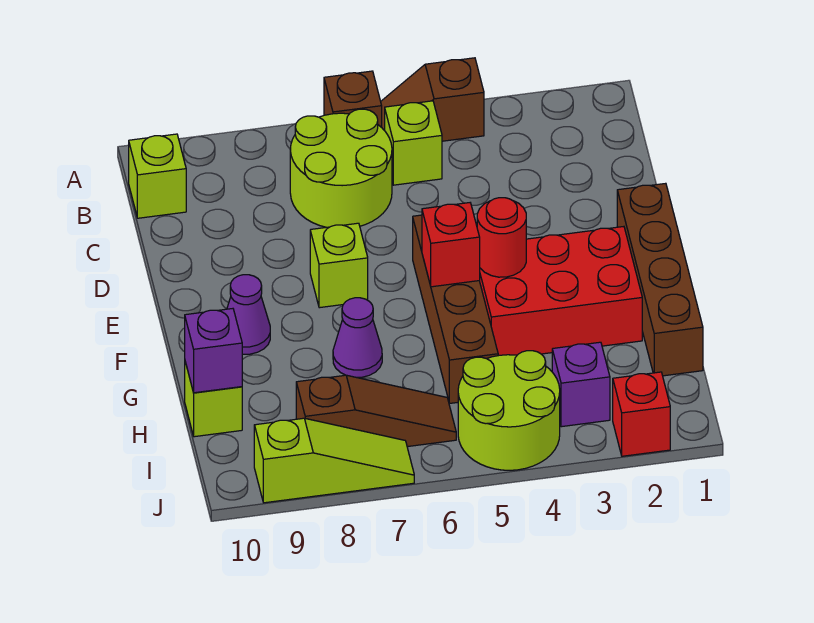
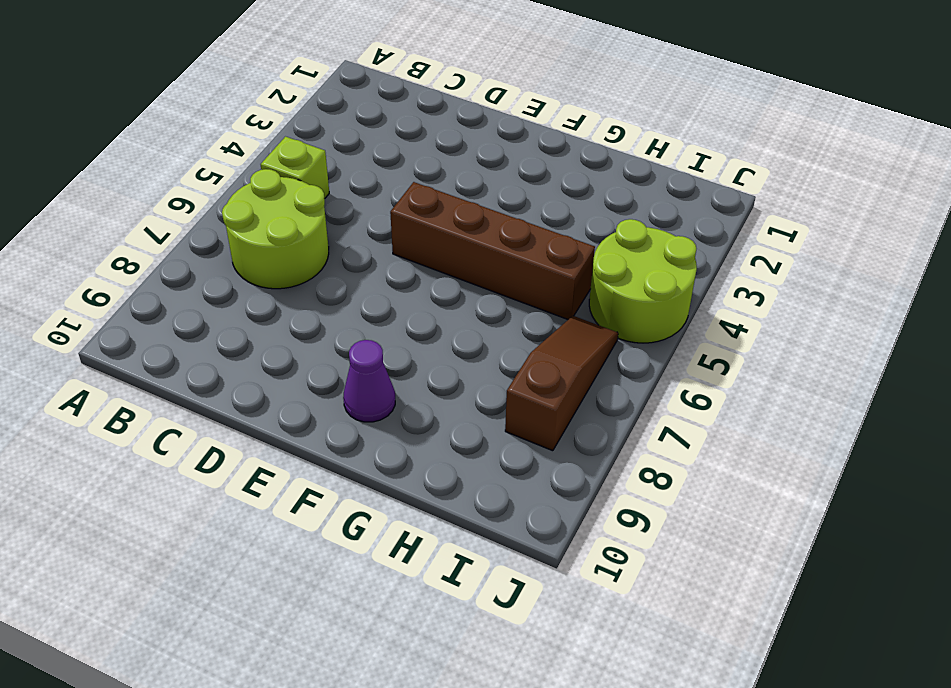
none -> brown slope A4:A5 level 1 top 4
none -> brown brick A6 level 1
none -> lime brick B10 level 1

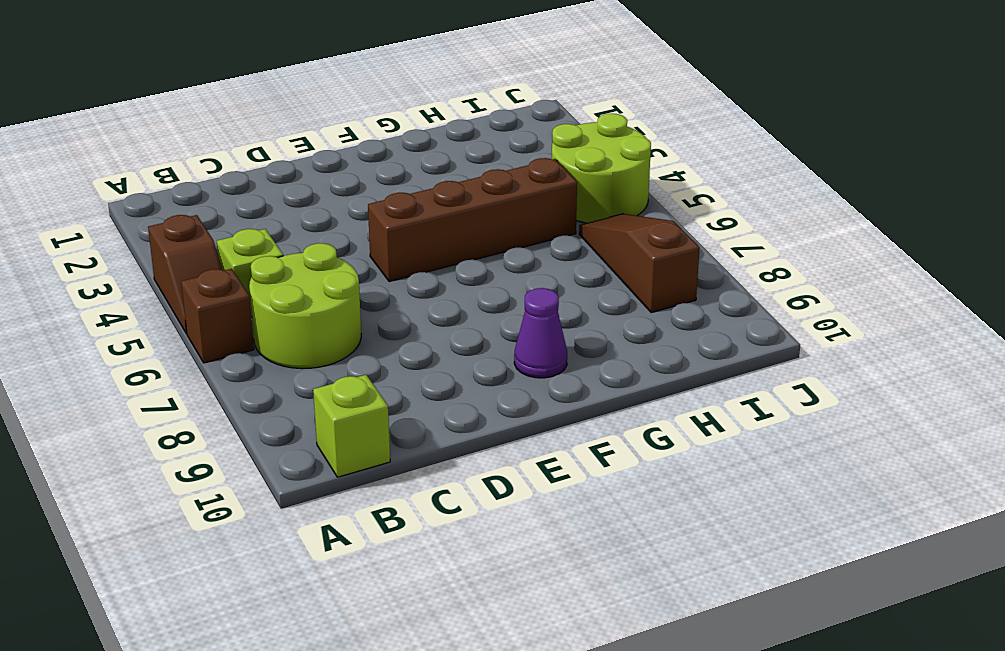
none -> brown brick E1:H1 level 1
none -> lime brick E7 level 1
none -> red brick F2:G4 level 1

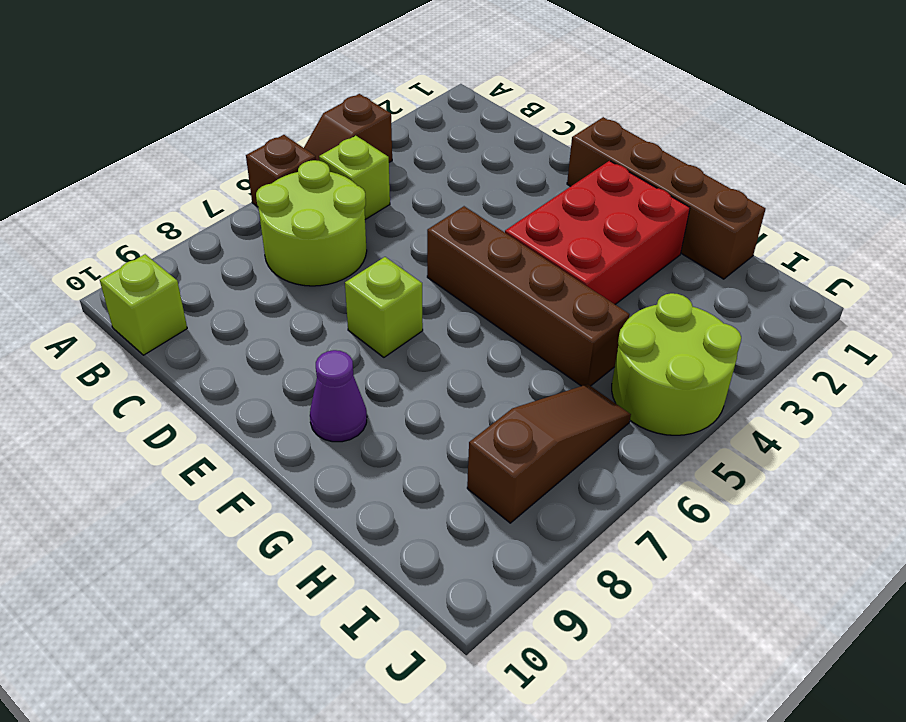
none -> purple cone G7 level 1
none -> lime brick H10 level 1
none -> purple brick I3 level 1

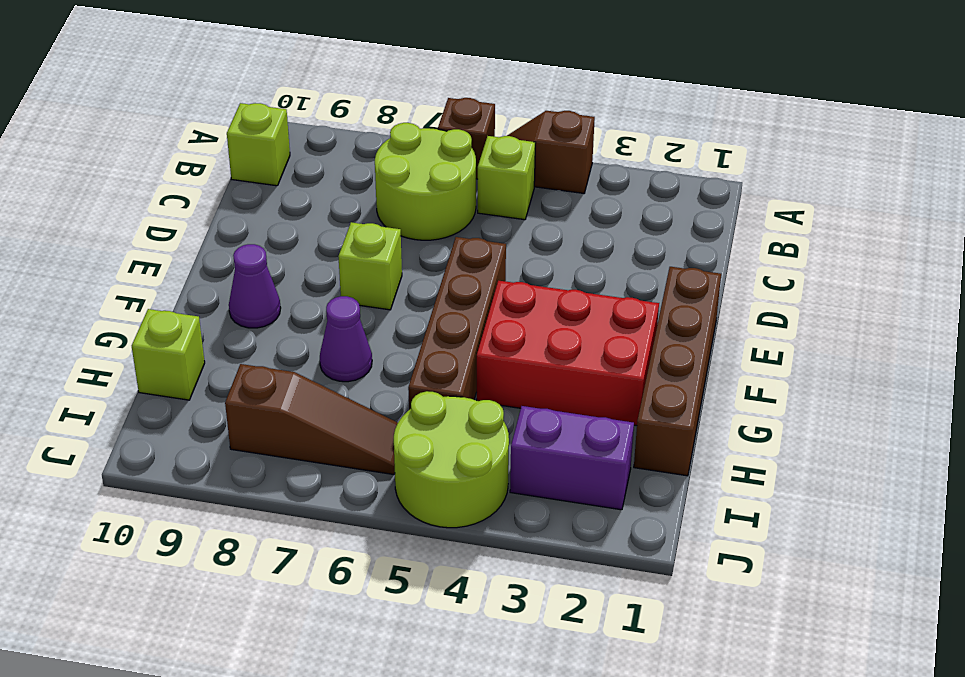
purple brick I2:I3 level 1 -> purple brick I3 level 1
none -> red brick J2 level 1
none -> lime slope J7:J9 level 1 top 9
none -> red round brick F4 level 2

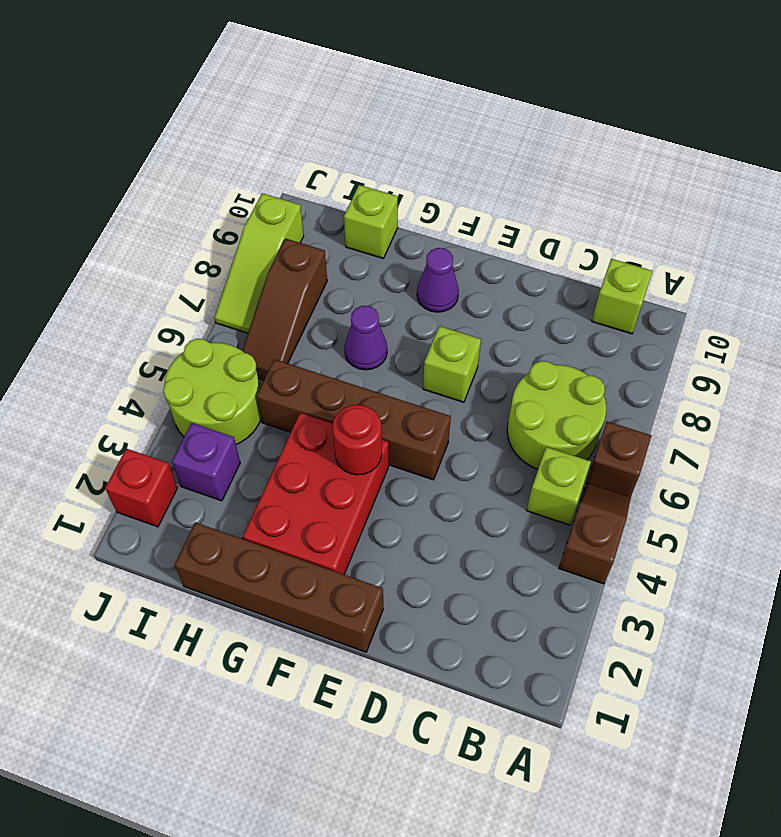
none -> red brick F5 level 2
none -> purple brick H10 level 2

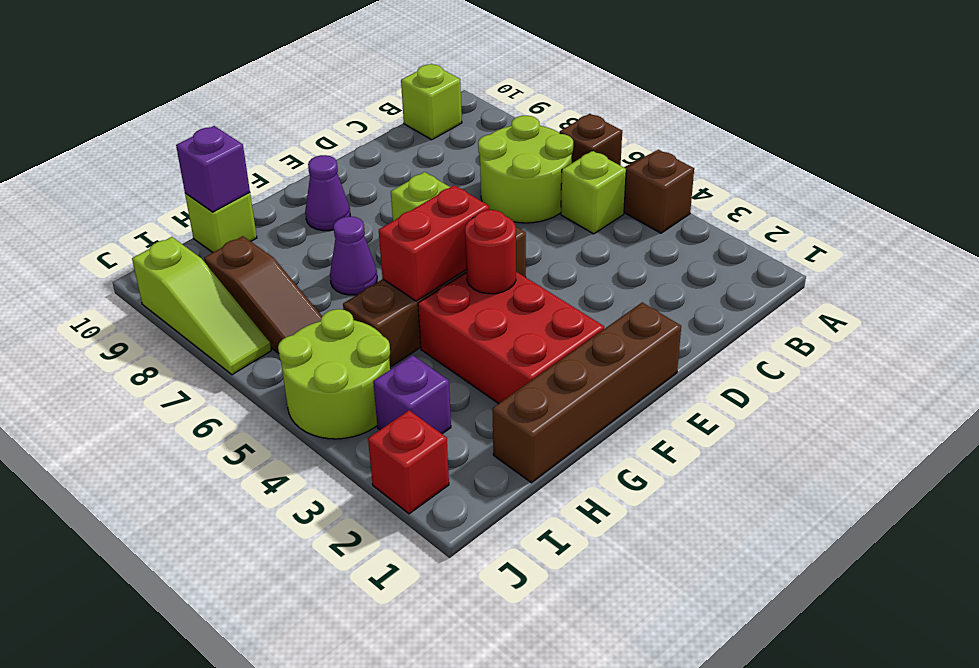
red brick F5:G5 level 2 -> red brick F5 level 2

